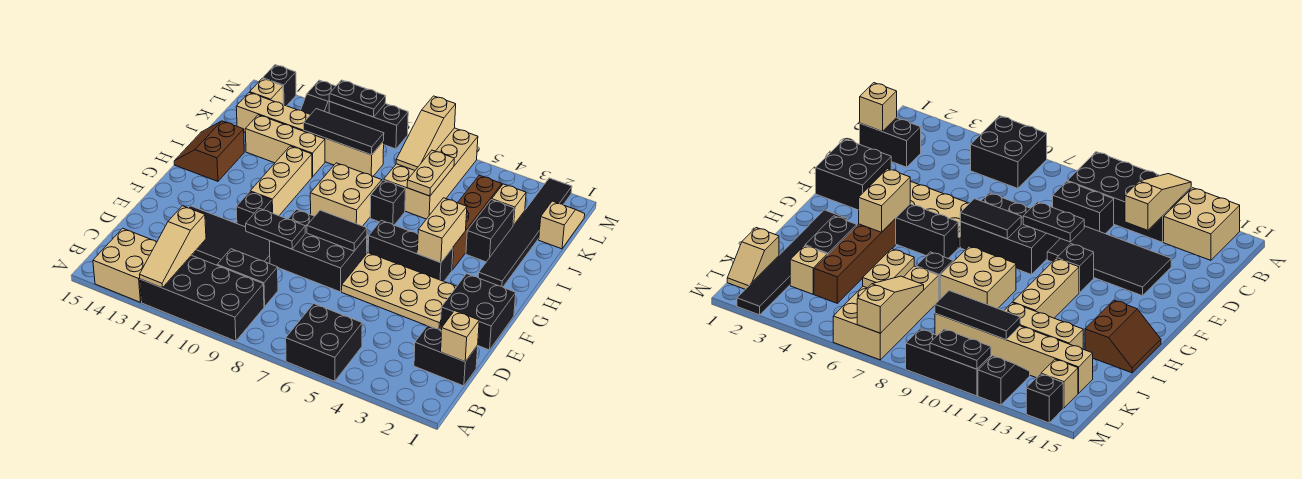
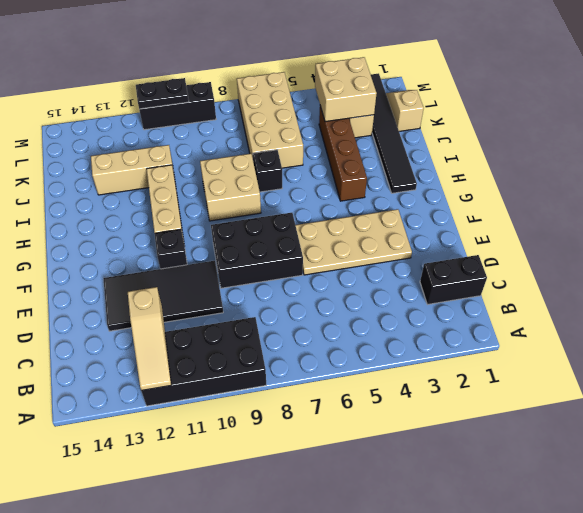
tan brick K3:L4 level 2 -> tan brick A13:B14 level 1
none -> black brick A5:B6 level 1
none -> black brick C9:C10 level 1
none -> black brick E1:F2 level 1
none -> black brick G4:G6 level 1

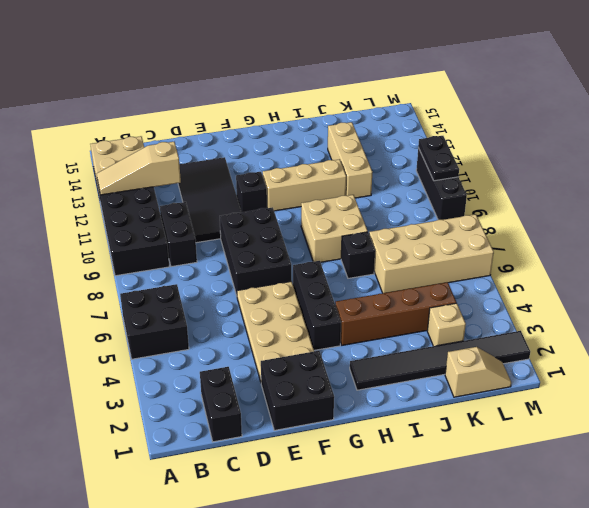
none -> brown slope H14:I15 level 1 top 14
none -> black brick I3:J3 level 1
none -> tan brick K9:K14 level 1
none -> black slope L12:M12 level 1 top M

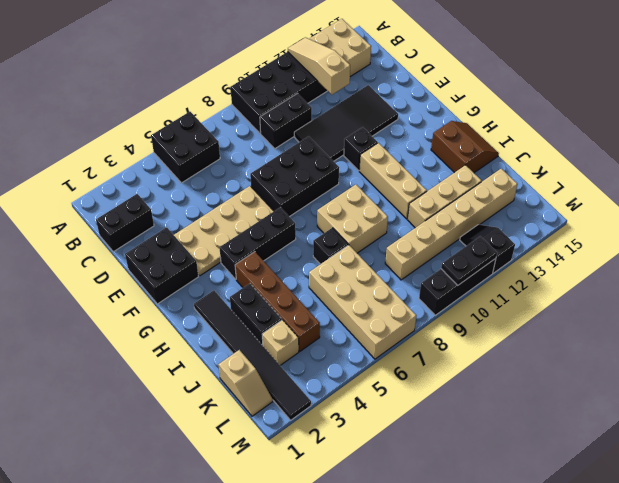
none -> tan brick L14 level 1
none -> black brick M14 level 1
none -> tan brick C1 level 2
none -> black plate E9:E10 level 2

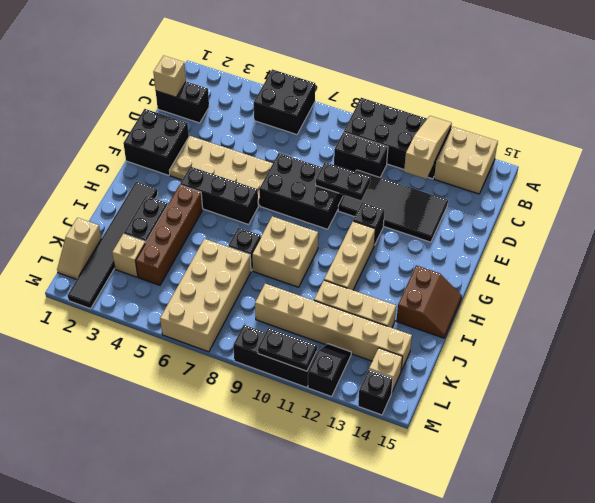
none -> black tile F7:F8 level 2
none -> tan brick G4:H4 level 2
none -> tan plate J6:K6 level 2
none -> tan slope K7:M7 level 2 top M

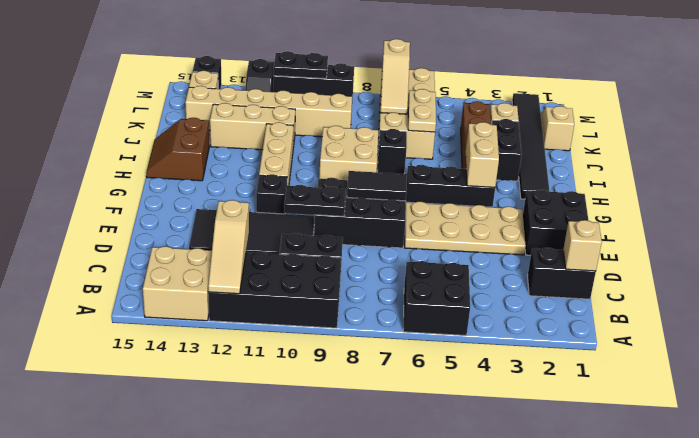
none -> black tile K9:K11 level 2

